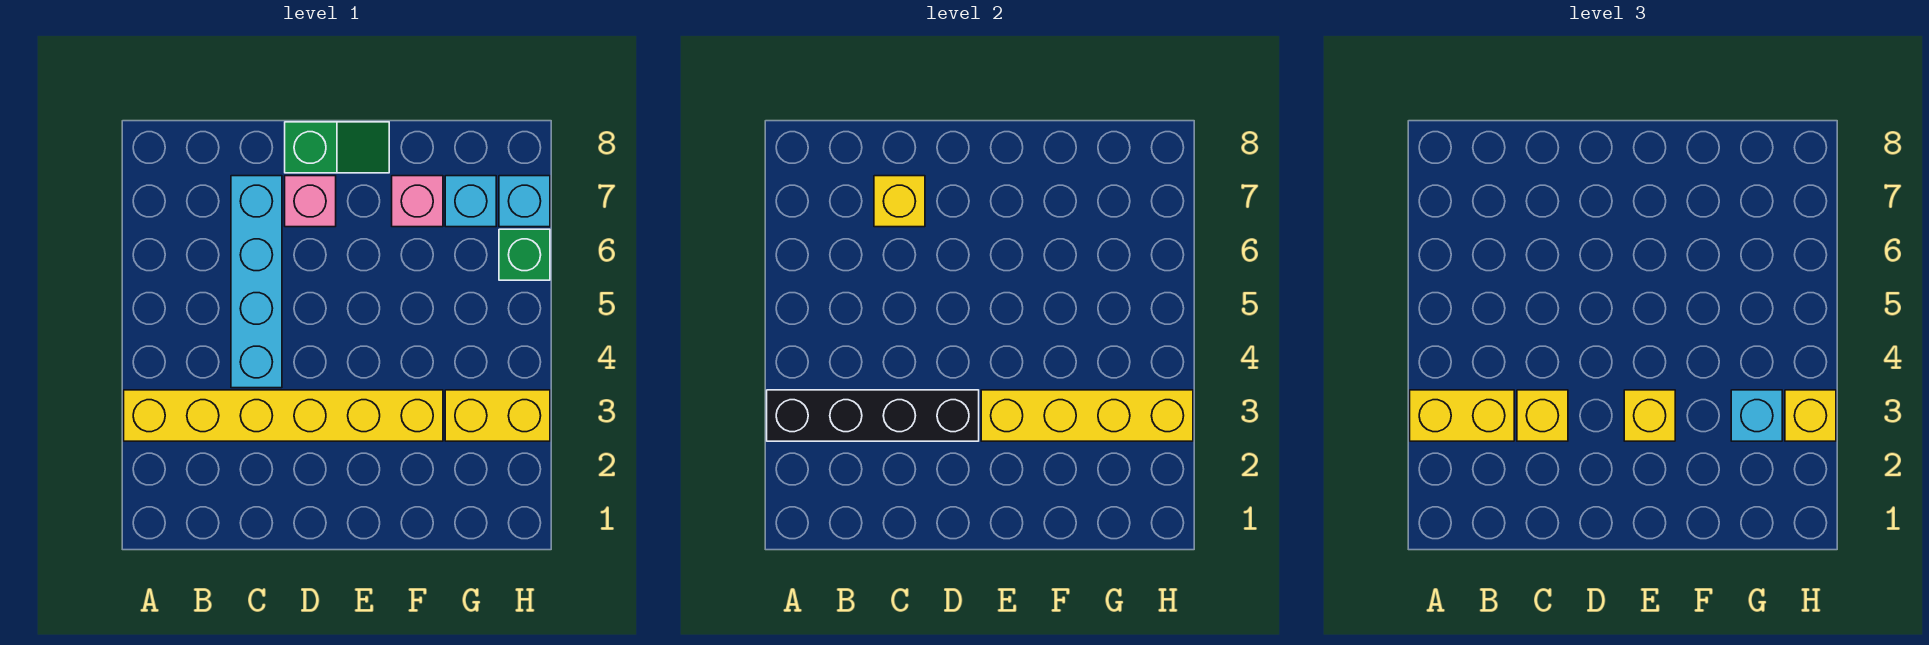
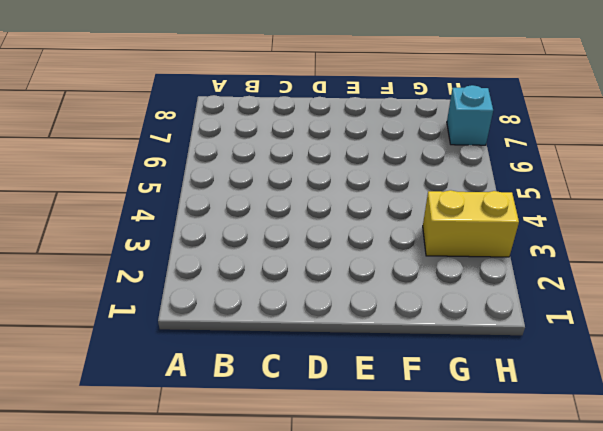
none -> yellow brick A3:F3 level 1
none -> cyan brick C4:C7 level 1
none -> pink brick D7 level 1

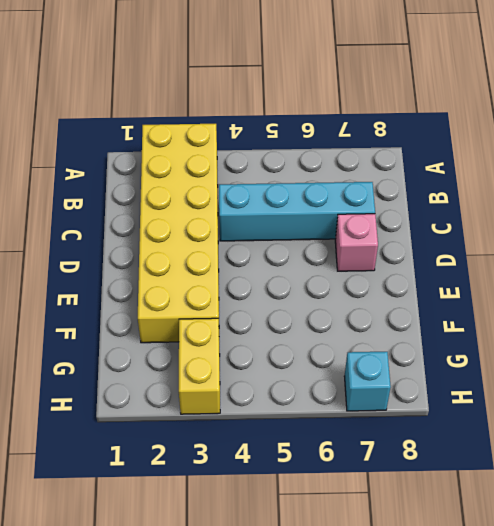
yellow brick A2:F3 level 1 -> yellow brick A3:F3 level 1
none -> green slope D8:E8 level 1 top D
none -> pink brick F7 level 1
none -> cyan brick G7 level 1

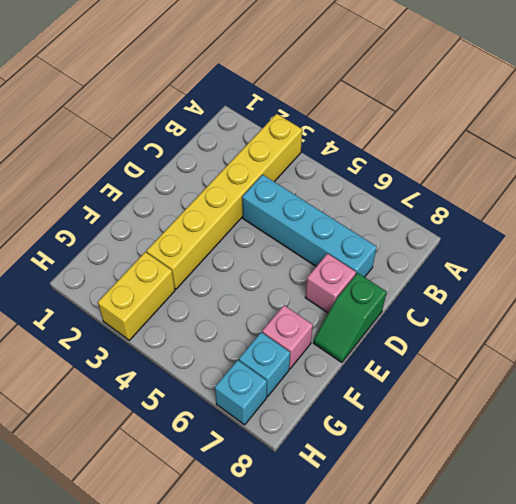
none -> green brick H6 level 1
none -> black brick A3:D3 level 2
none -> yellow brick C7 level 2

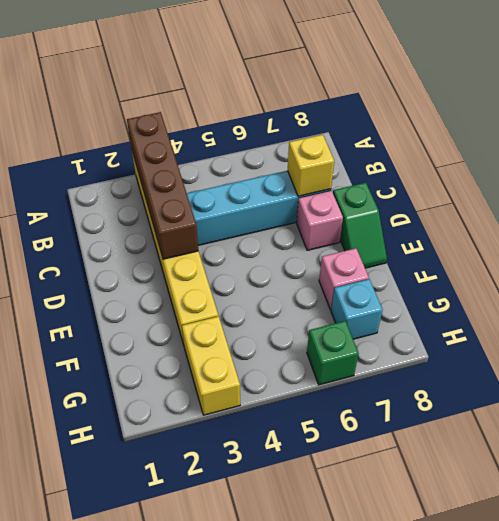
brown brick A3:D3 level 2 -> black brick A3:D3 level 2
none -> cyan brick H7 level 1
none -> yellow brick E3:H3 level 2
none -> yellow brick A3:B3 level 3

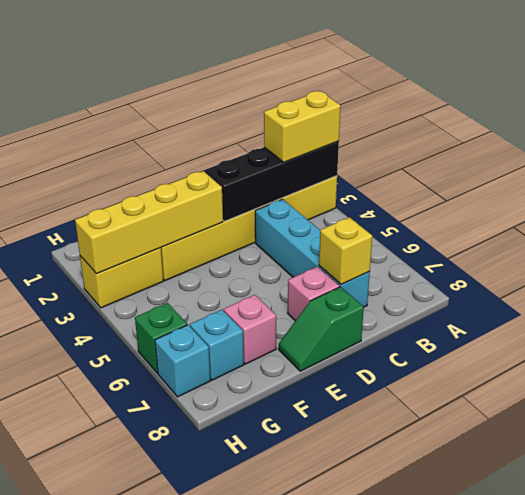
none -> yellow brick C3 level 3
none -> yellow brick E3 level 3
none -> cyan brick G3 level 3

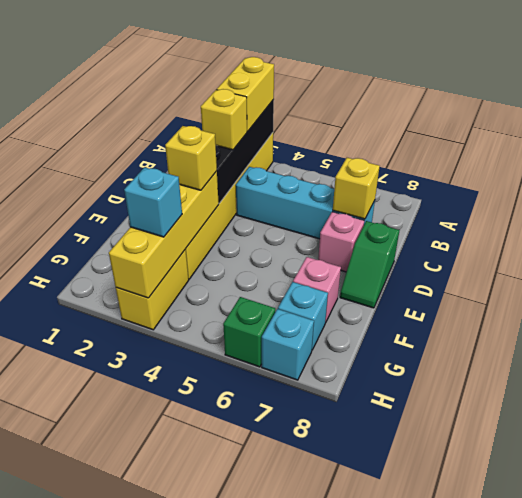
none -> yellow brick H3 level 3

